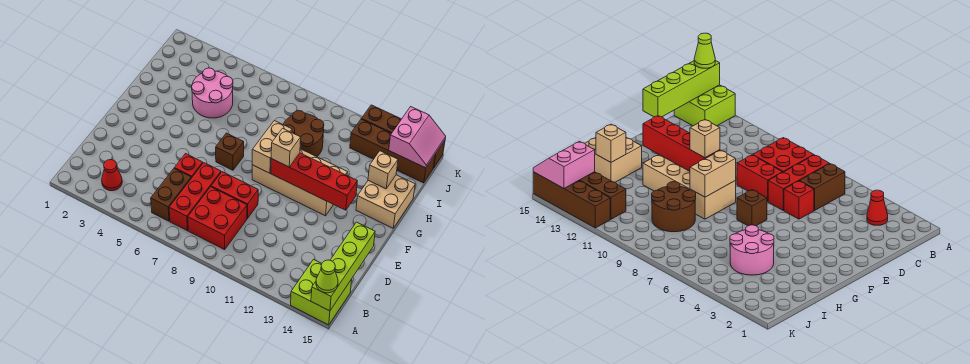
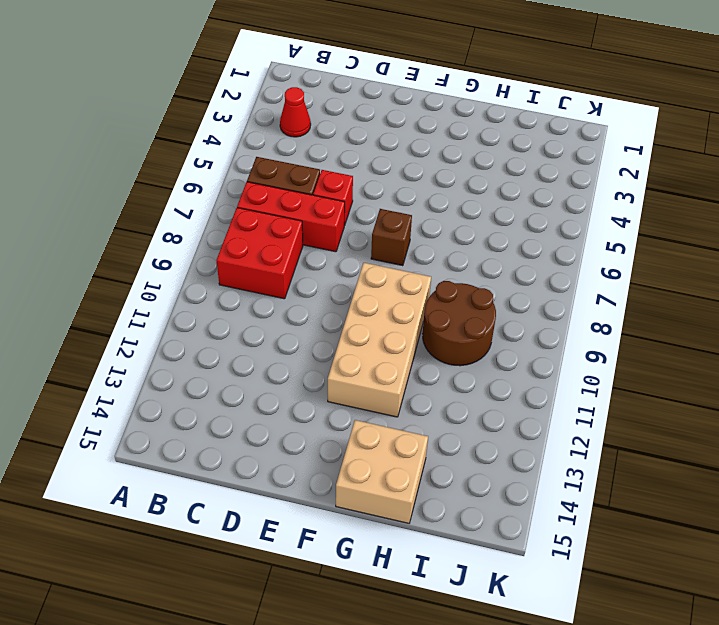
none -> lime brick A14:B15 level 1
none -> red brick D8:D9 level 1
none -> pink round brick H4:I5 level 1

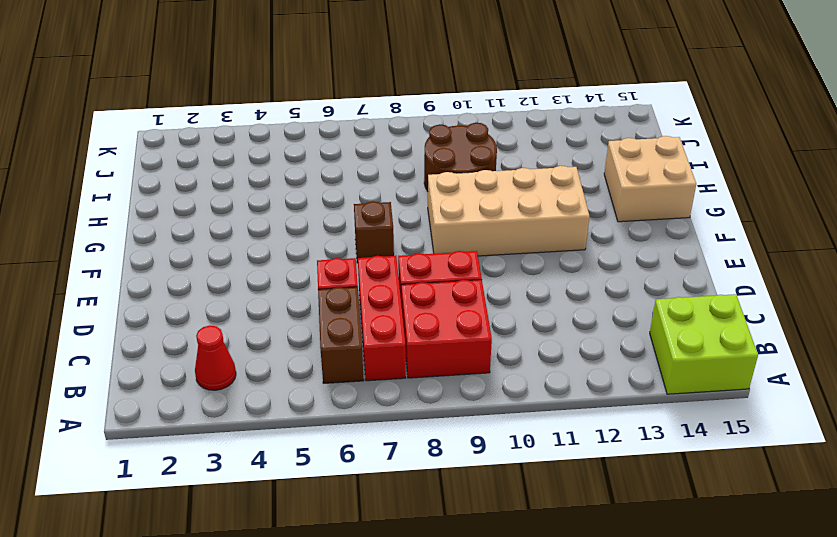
none -> pink round brick H4:I5 level 1
none -> brown brick J12:J15 level 1
none -> brown brick K12:K15 level 1

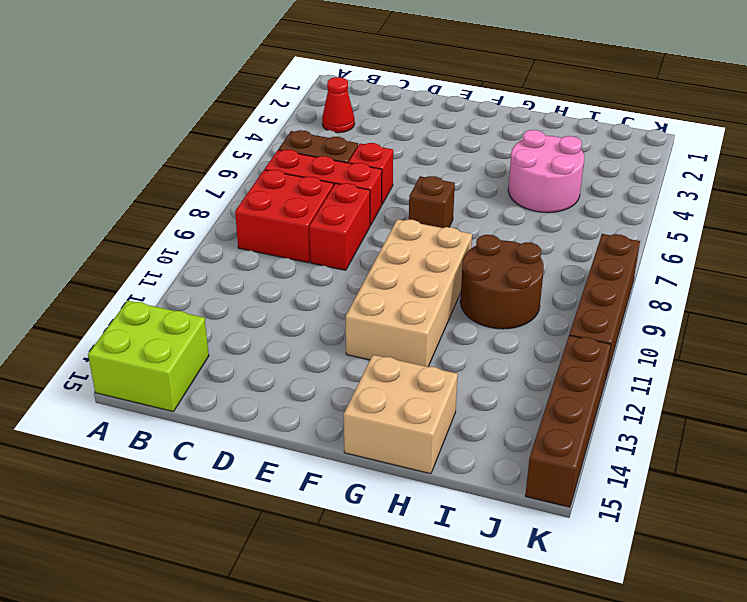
brown brick K8:K11 level 1 -> brown brick J12:J15 level 1
none -> lime brick A15:D15 level 2
none -> tan brick F9:G9 level 2
none -> red brick F10:F13 level 2

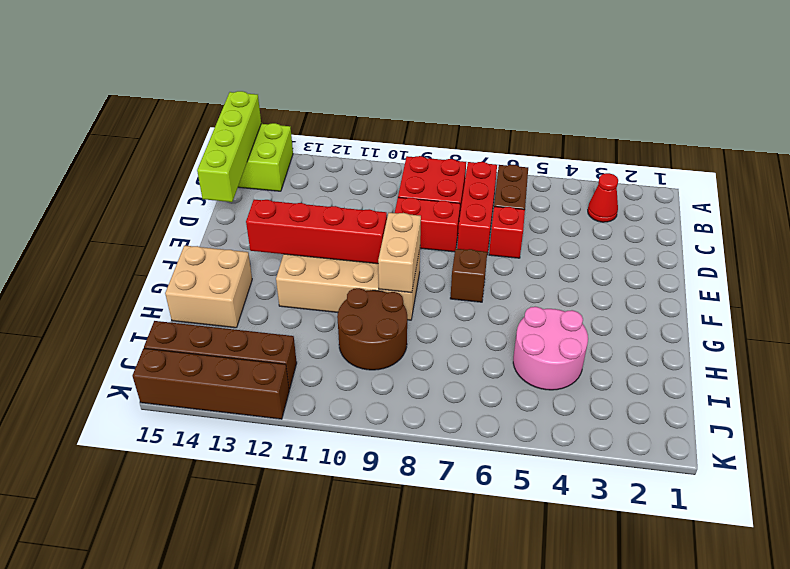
none -> tan brick H14 level 2
none -> pink slope J14:K15 level 2 top 14
none -> lime cone A15 level 3

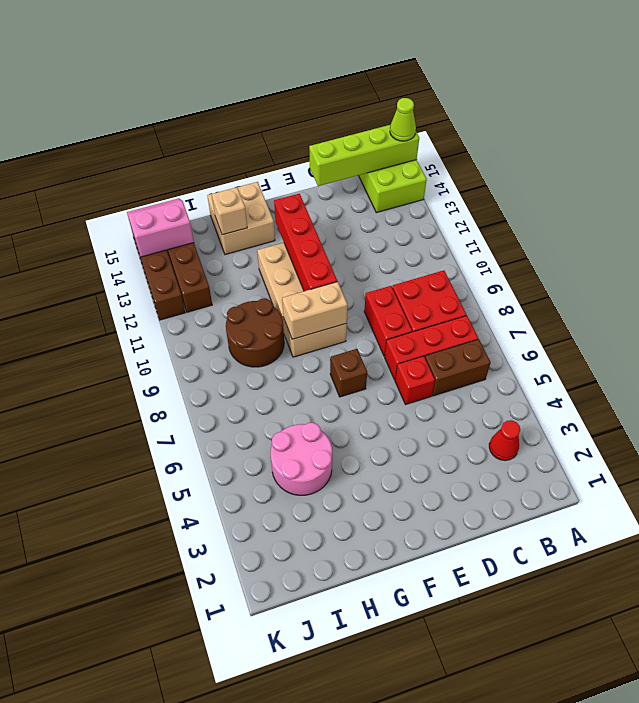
none -> tan brick F10 level 3

